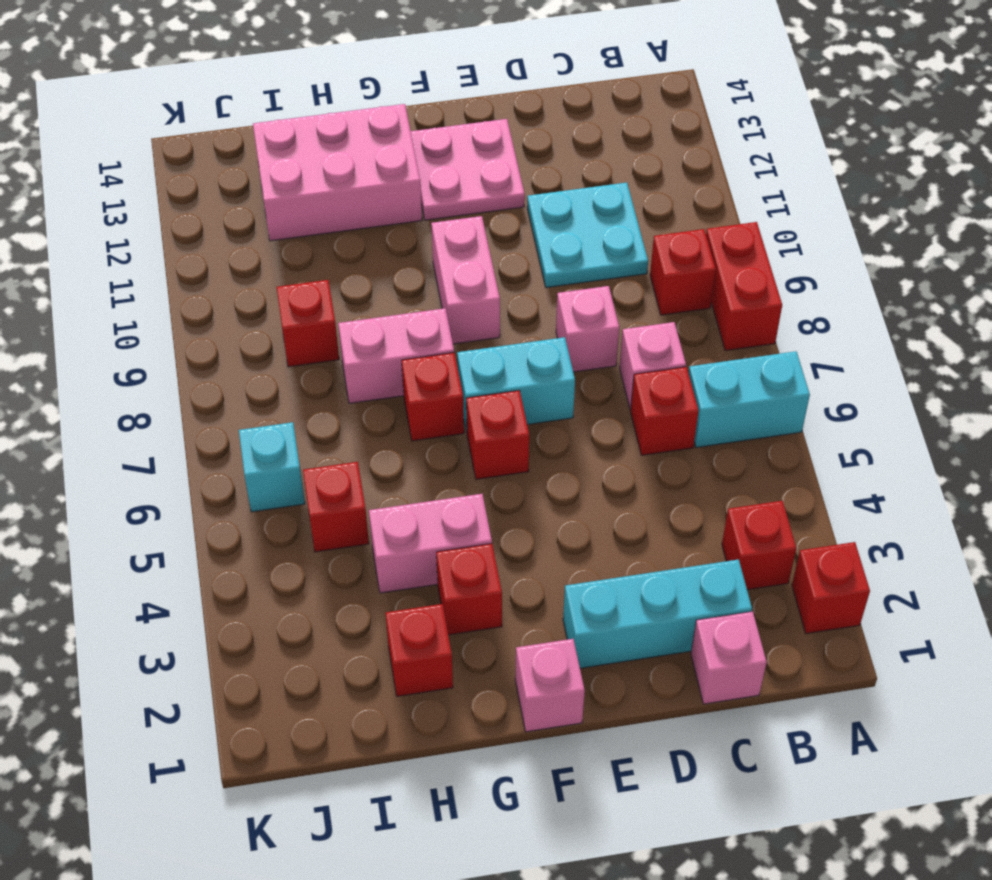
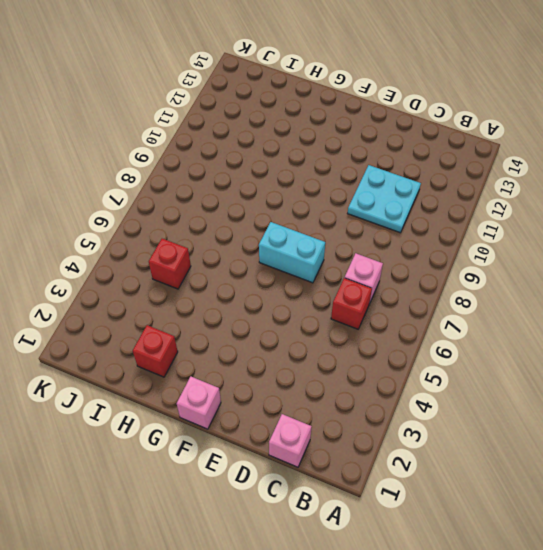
none -> red brick A2 level 1
none -> cyan brick A6:B6 level 1
none -> red brick A8:A9 level 1

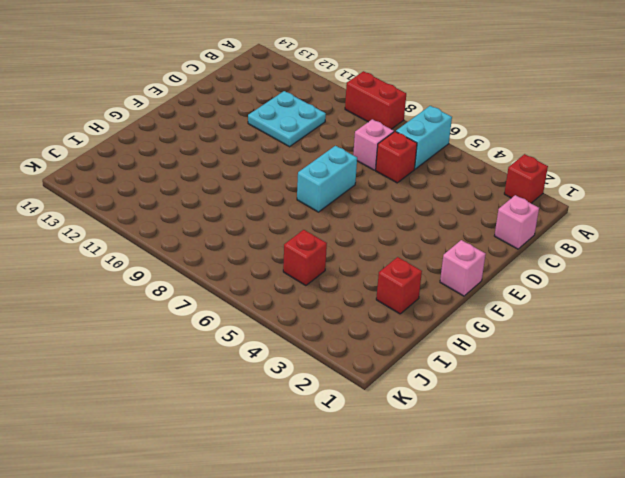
none -> red brick B3 level 1
none -> red brick B9 level 1
none -> cyan brick C2:E2 level 1

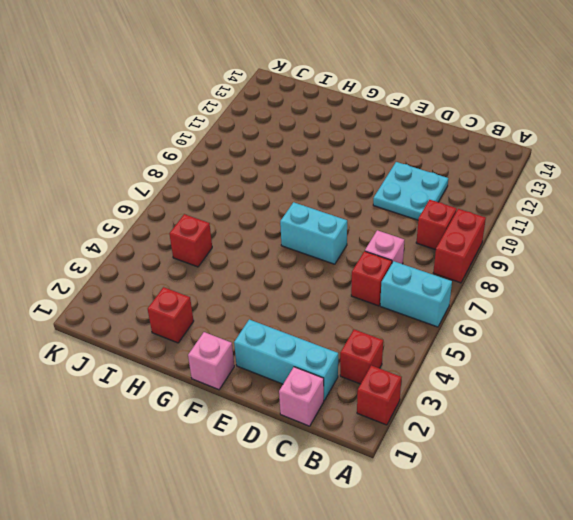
none -> pink brick D8 level 1
none -> pink plate E12:F13 level 1
none -> red brick F6 level 1

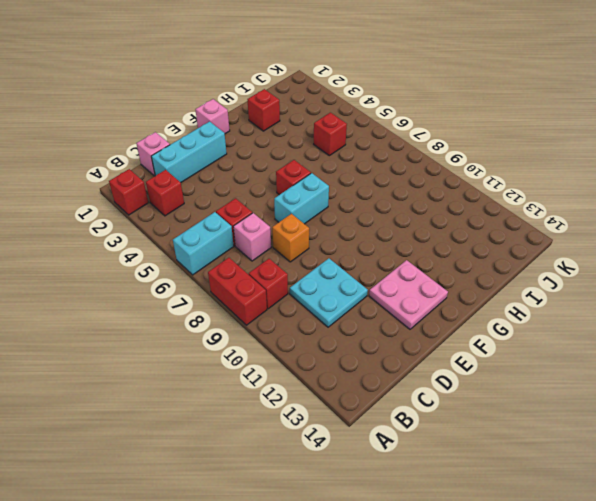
orange brick D8 level 1 -> pink brick D8 level 1
none -> pink brick F9:F10 level 1
none -> red brick G3 level 1
none -> pink brick G4:H4 level 1

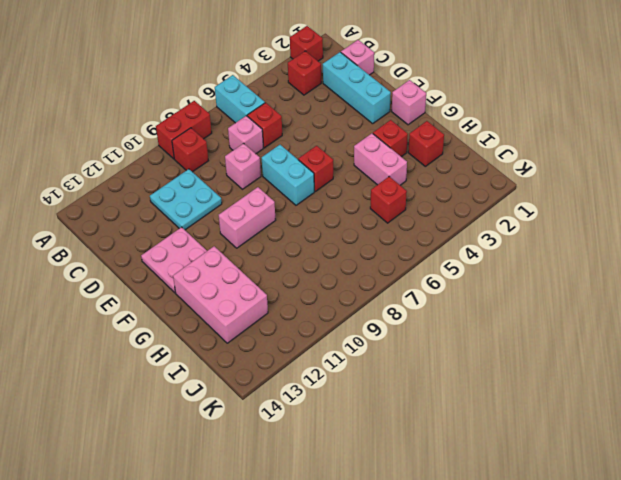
none -> red brick G7 level 1
none -> pink brick G8:H8 level 1
none -> red brick I9 level 1

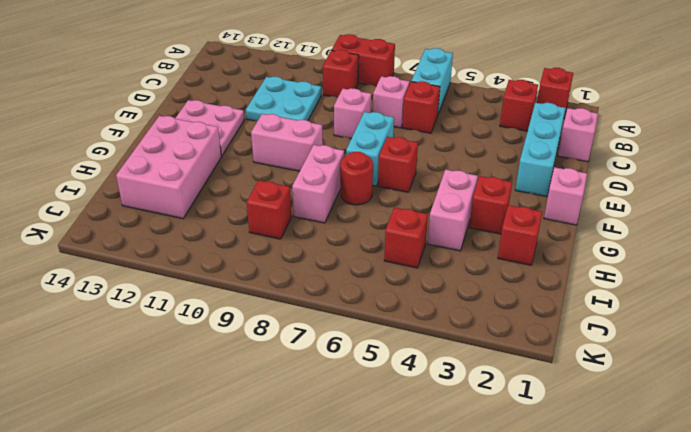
red round brick G7 level 1 -> red brick G7 level 1
none -> cyan brick J6 level 1

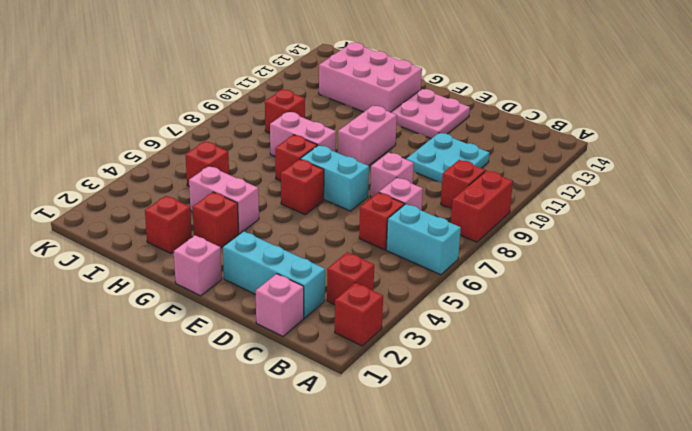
none -> cyan brick J6 level 1

